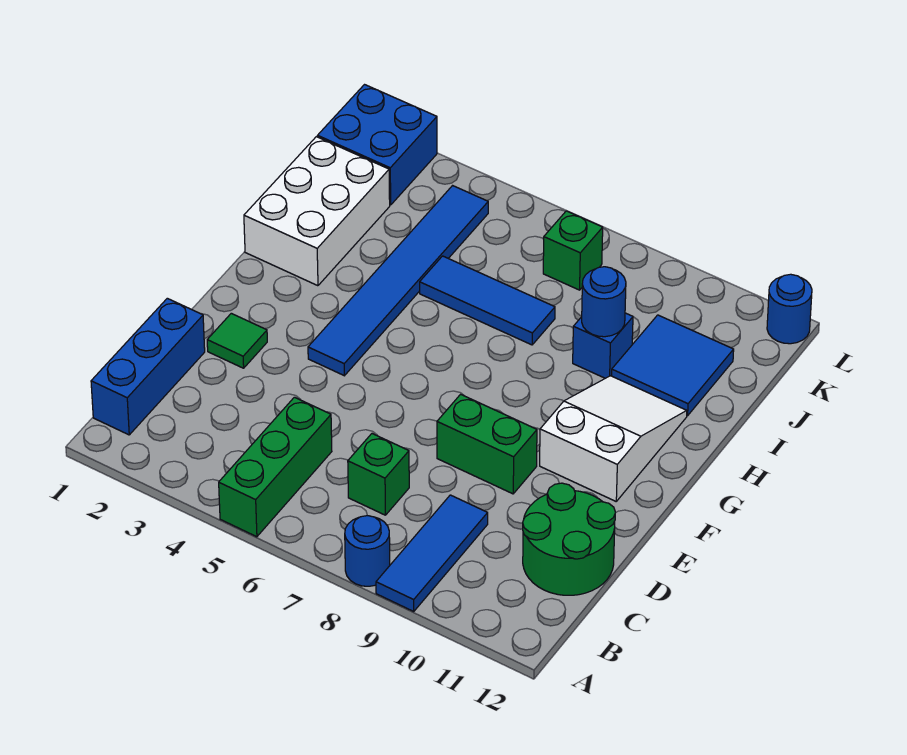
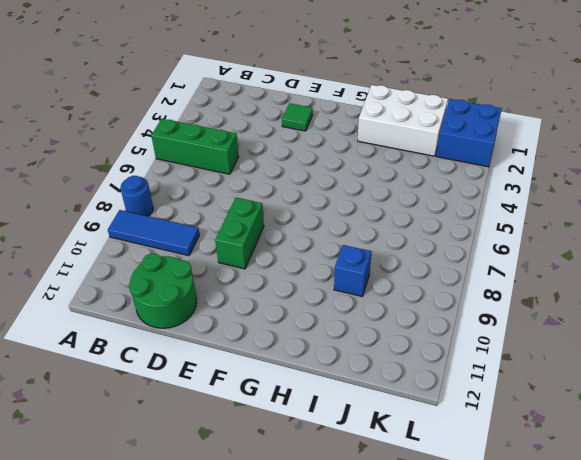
none -> blue brick B1:D1 level 1
none -> green brick C7 level 1
none -> blue tile F4:K4 level 1

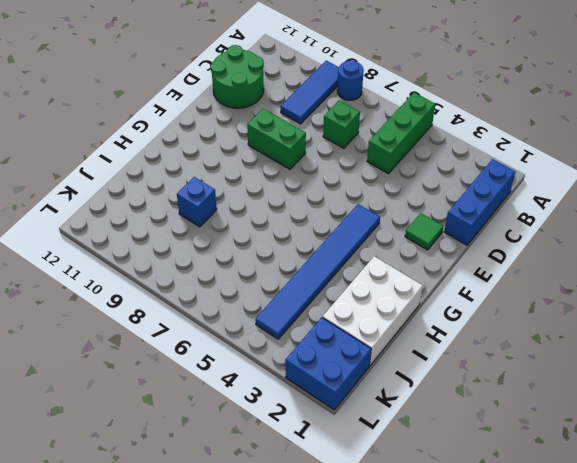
none -> white slope F10:H11 level 1 top F
none -> blue tile I5:I7 level 1
none -> blue tile I10:J11 level 1

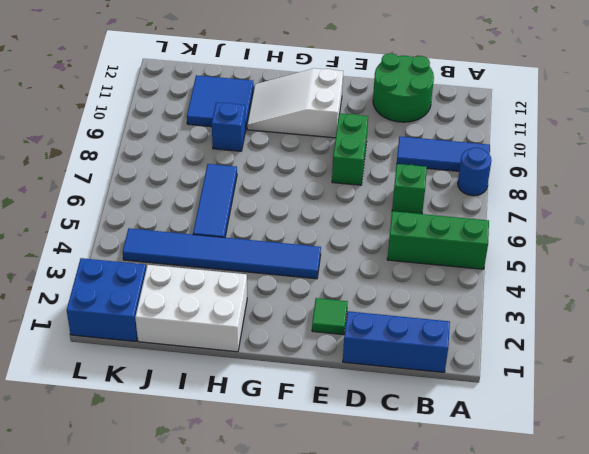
none -> green brick K7 level 1
none -> blue round brick L12 level 1
none -> blue round brick I9 level 2

